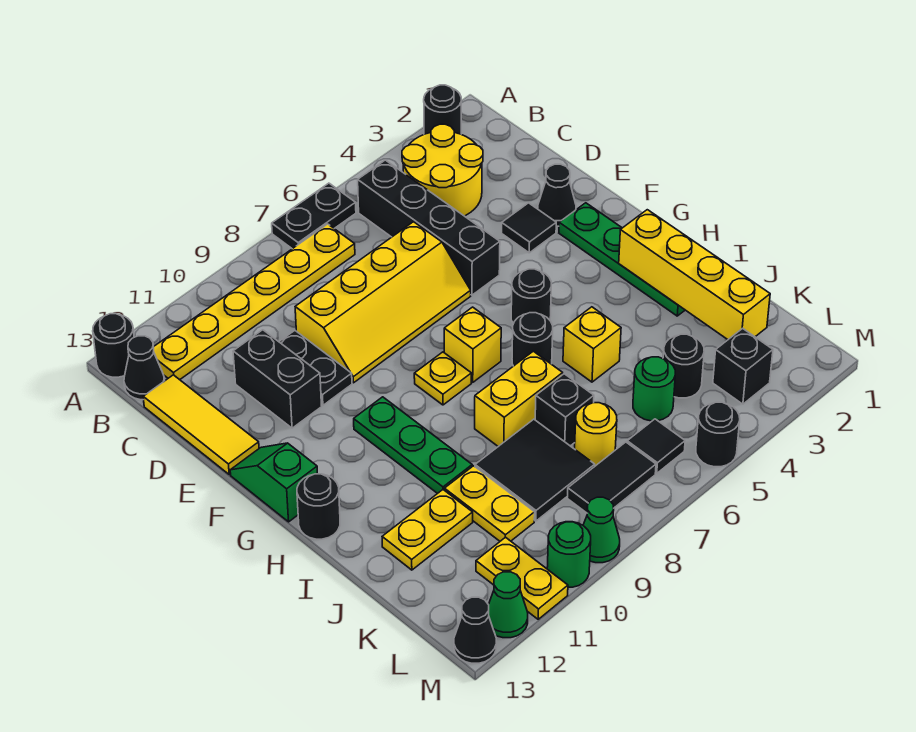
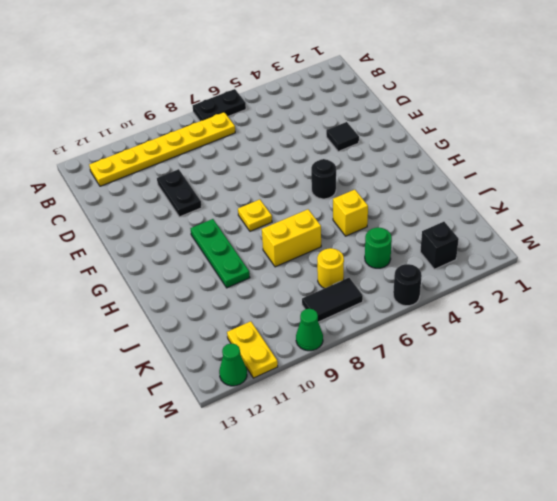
none -> black round brick A2 level 1
none -> black round brick A13 level 1
none -> yellow round brick B3:C4 level 1
none -> black brick B5:E5 level 1

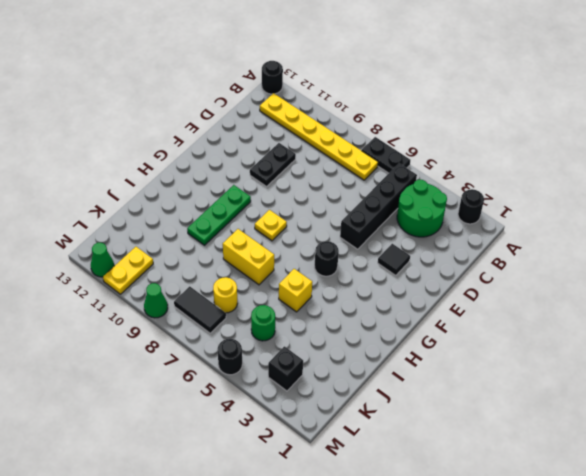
green round brick B3:C4 level 1 -> yellow round brick B3:C4 level 1
none -> black cone B13 level 1
none -> yellow tile C13:E13 level 1
none -> yellow slope D6:E9 level 1 top D
none -> black brick D11:E11 level 1

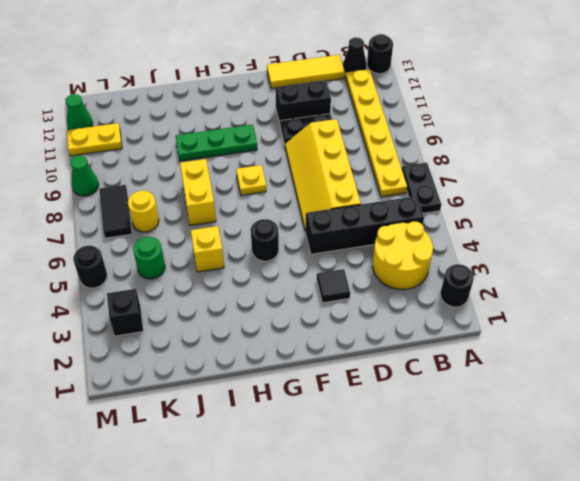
none -> black cone E2 level 1
none -> green plate F2:I2 level 1
none -> green slope F13:G13 level 1 top G
none -> yellow brick G7 level 1

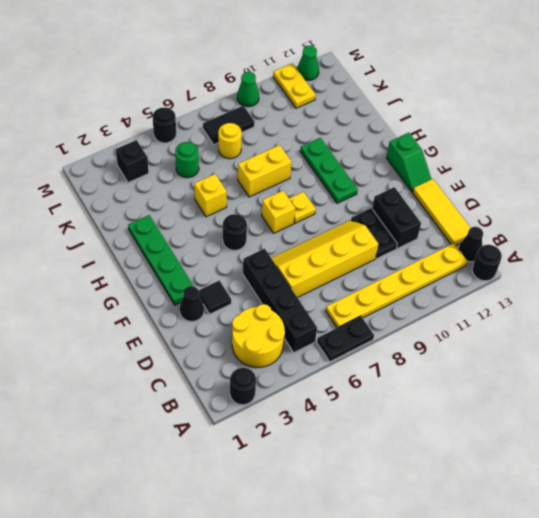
none -> black round brick H6 level 1
none -> black round brick H13 level 1
none -> black brick J7 level 1
none -> black tile J8:K9 level 1

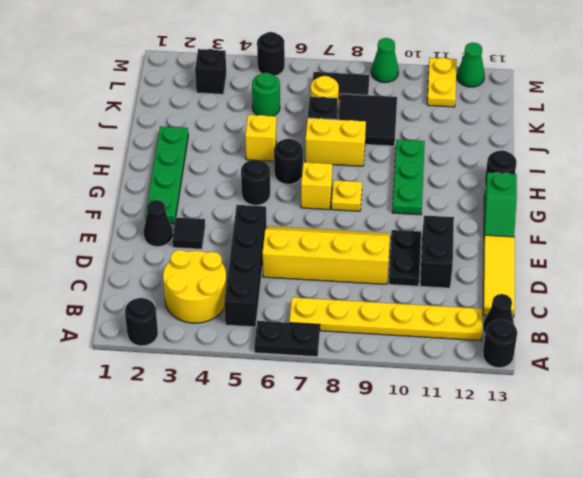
none -> yellow plate J10:K10 level 1
none -> yellow plate J11:J12 level 1
none -> black round brick K4 level 1
none -> black tile L6 level 1

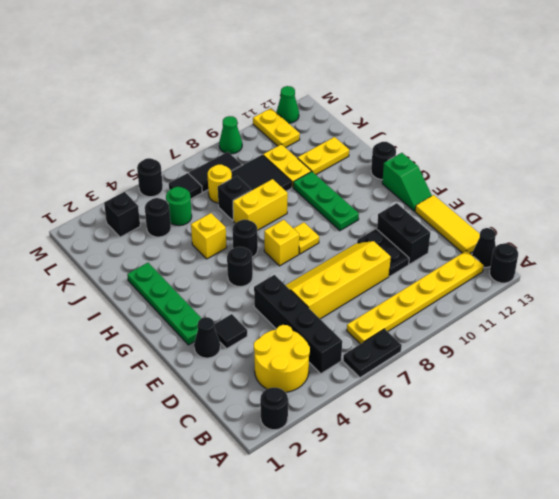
none -> green round brick M10 level 1
none -> black cone M13 level 1
none -> yellow brick H2:K2 level 2

